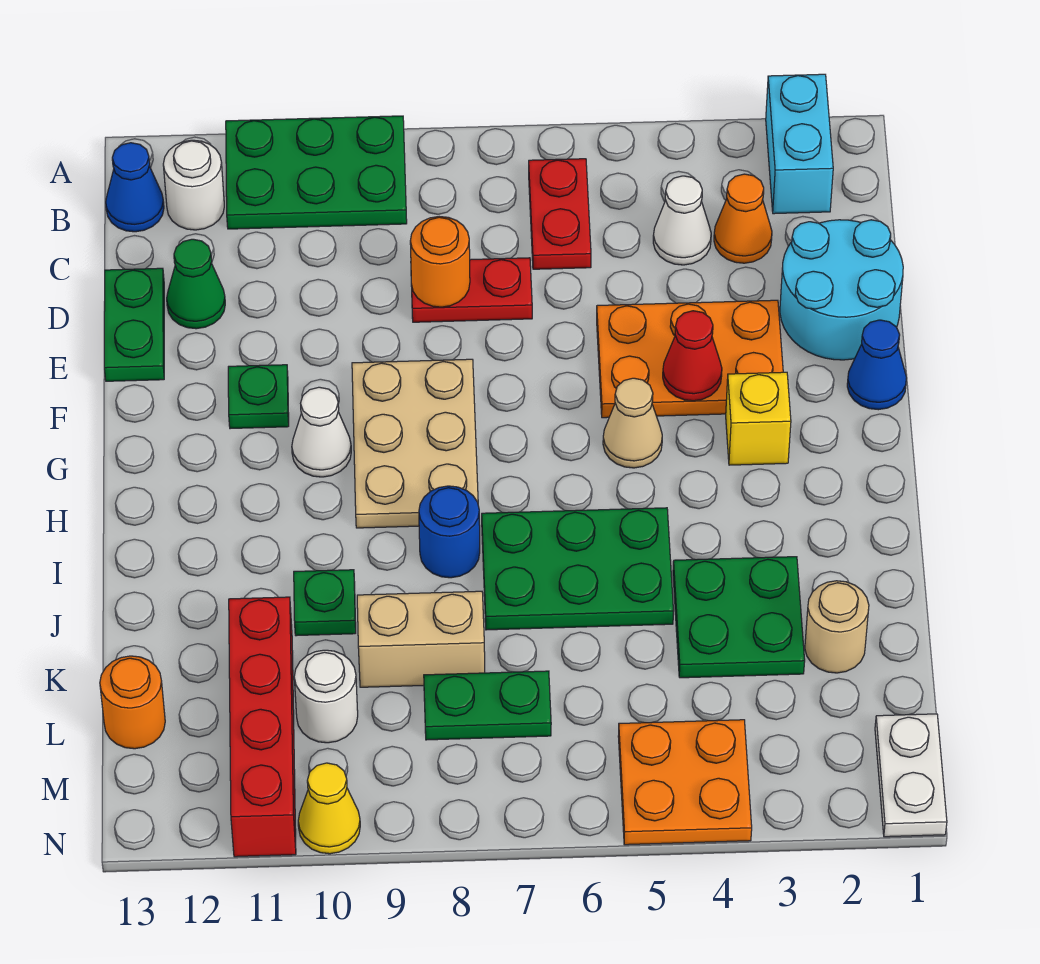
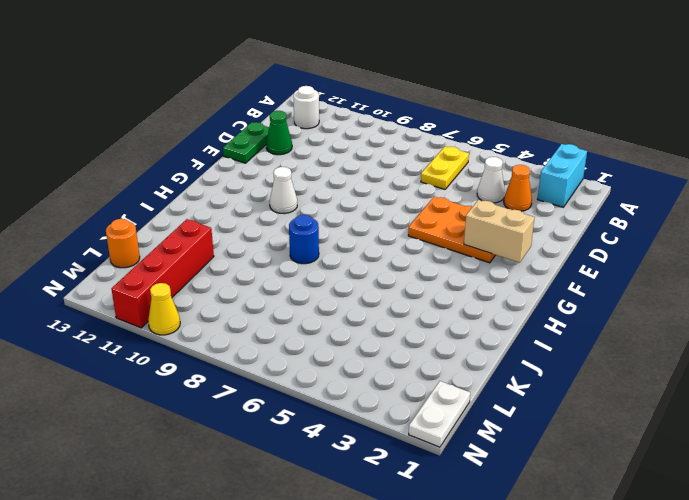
yellow plate B6:C6 level 1 -> red plate B6:C6 level 1
tan brick F2:F3 level 2 -> tan brick K8:K9 level 1
none -> green plate A9:B11 level 1
none -> blue cone B13 level 1
none -> cyan round brick D1:E2 level 1
none -> red plate D7:D8 level 1

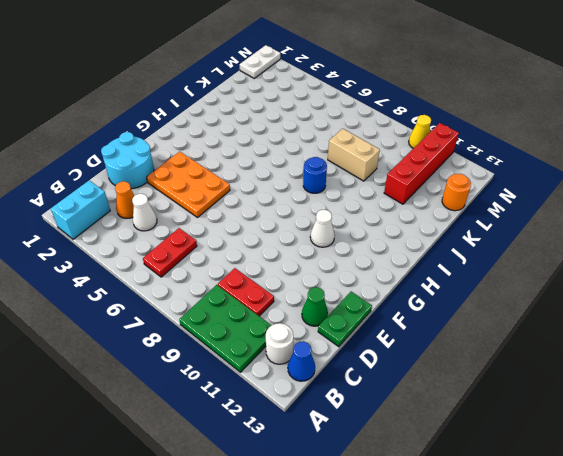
red plate C9:C10 level 1 -> red plate D7:D8 level 1
none -> blue cone F1 level 1
none -> tan plate F8:H9 level 1
none -> green plate F11 level 1
none -> yellow brick G3 level 1

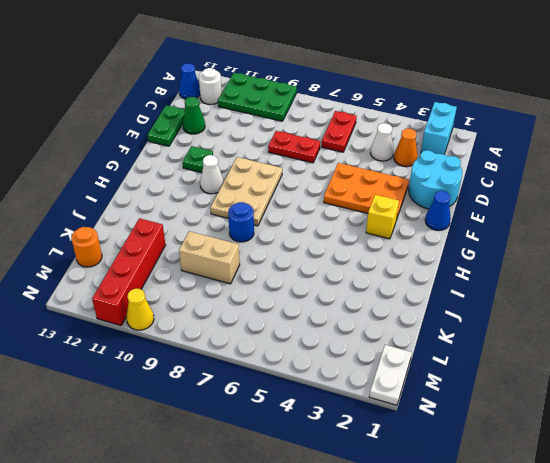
none -> tan cone G5 level 1
none -> green plate I5:J7 level 1
none -> green plate J3:K4 level 1
none -> green plate J10 level 1

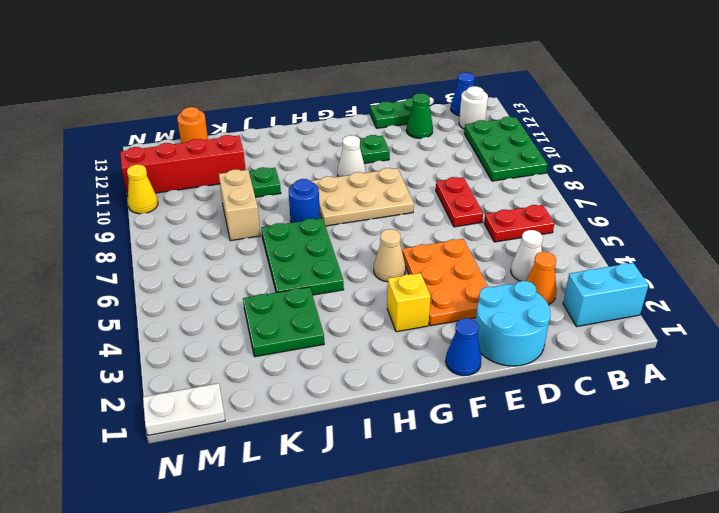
none -> tan round brick K2 level 1
none -> green plate L7:L8 level 1
none -> white round brick L10 level 1
none -> orange plate M4:N5 level 1

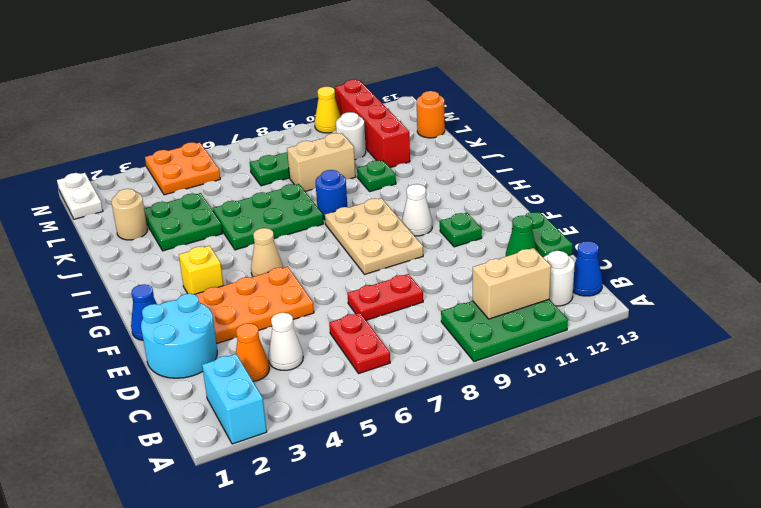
tan brick B10:B11 level 2 -> none
none -> orange round brick D8 level 2
none -> red cone F4 level 2

